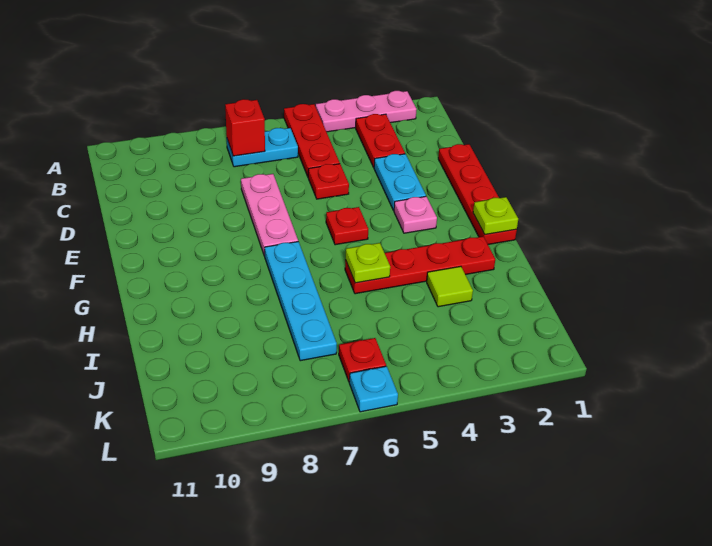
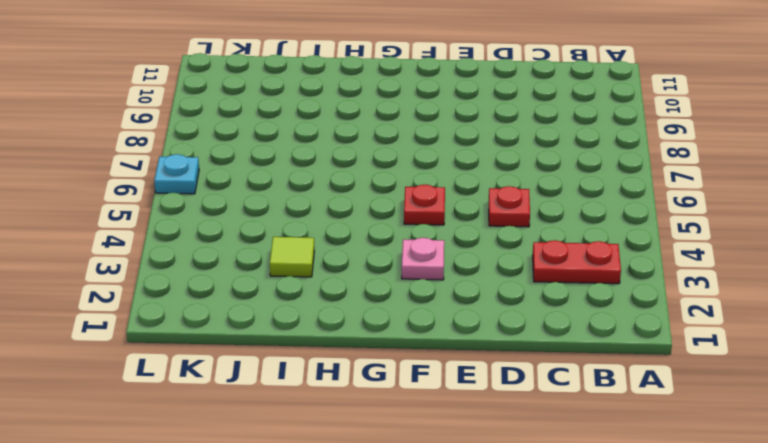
none -> pink plate A2:A4 level 1
none -> red plate A5:C5 level 1
none -> cyan plate B6:B7 level 1

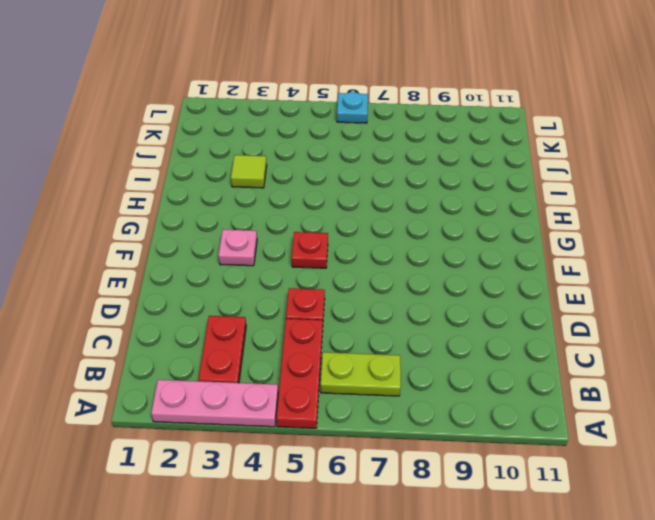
lime plate B6:B7 level 1 -> cyan plate B6:B7 level 1
none -> red plate D1:G1 level 1
none -> cyan plate D3:E3 level 1
none -> pink plate D7:F7 level 1

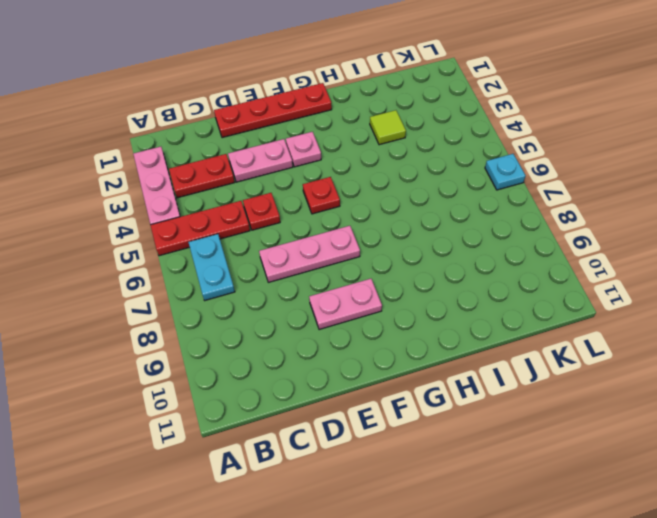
pink plate D3:E3 level 1 -> cyan plate D3:E3 level 1
pink plate E9:F9 level 1 -> none
none -> cyan plate G7:J7 level 1
none -> red plate H2:H5 level 1
none -> red plate K6 level 1

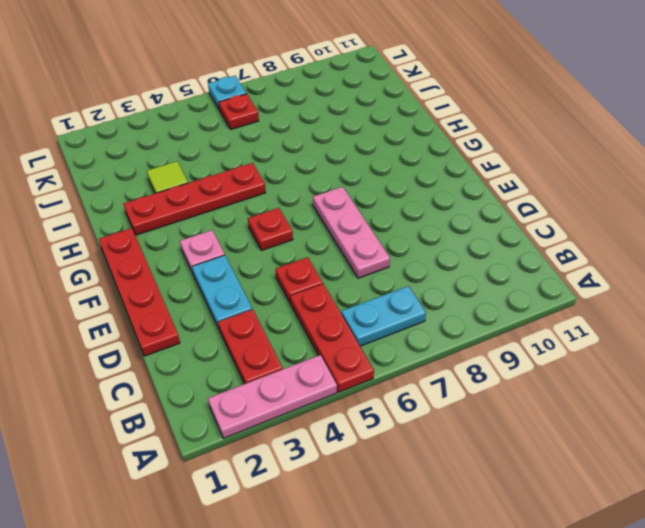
none -> cyan plate G7:J7 level 1
none -> red brick B7 level 2
none -> lime plate G1 level 2

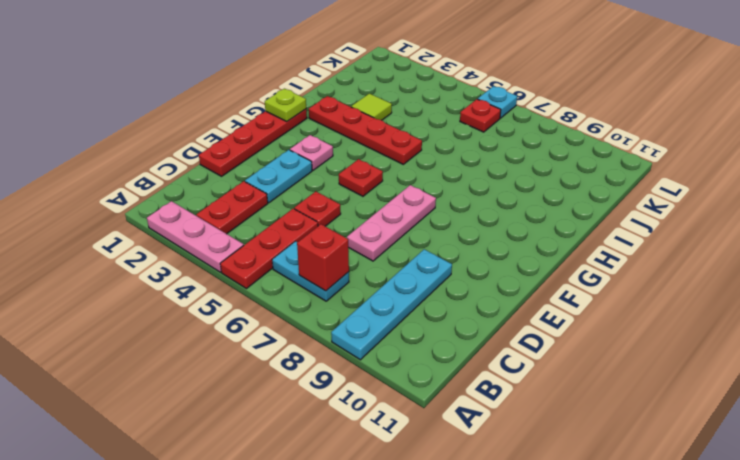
cyan plate A9:D9 level 1 -> cyan plate G7:J7 level 1
none -> lime plate H5 level 2

